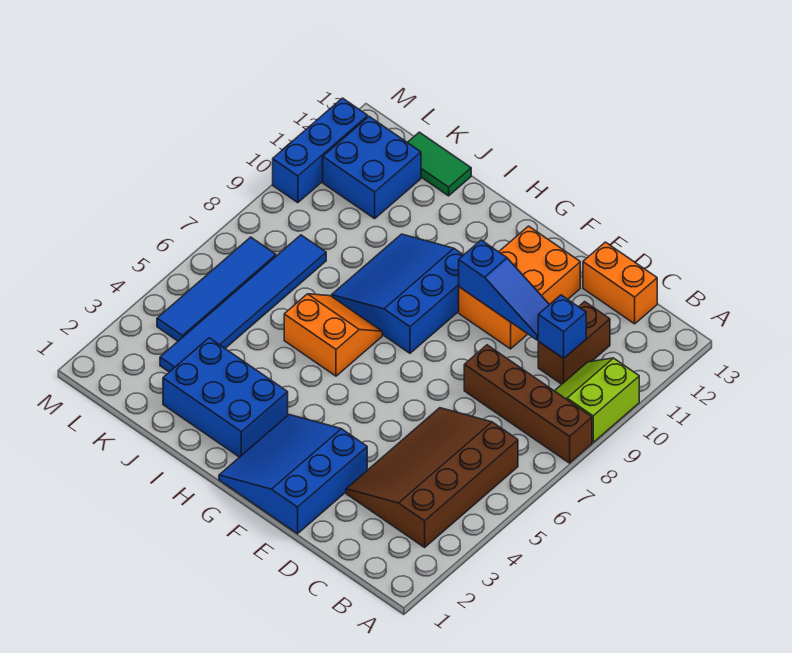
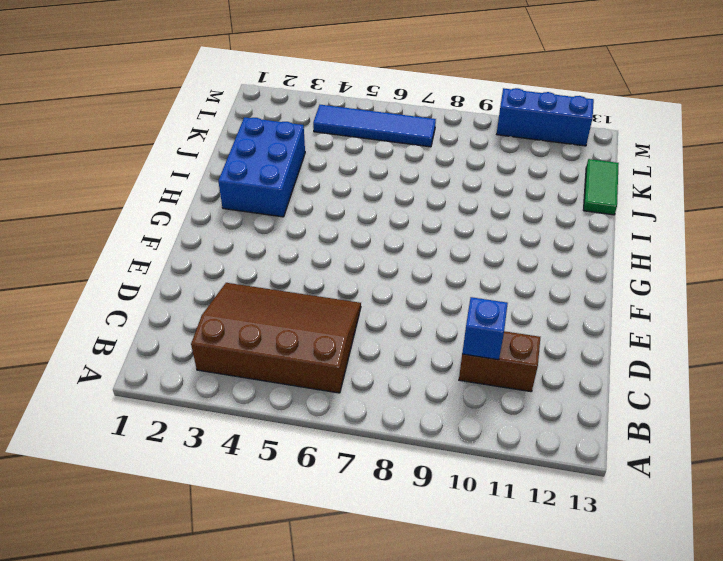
none -> brown brick A8:D8 level 1
none -> lime slope A9:B10 level 1 top A
none -> orange brick C13:D13 level 1

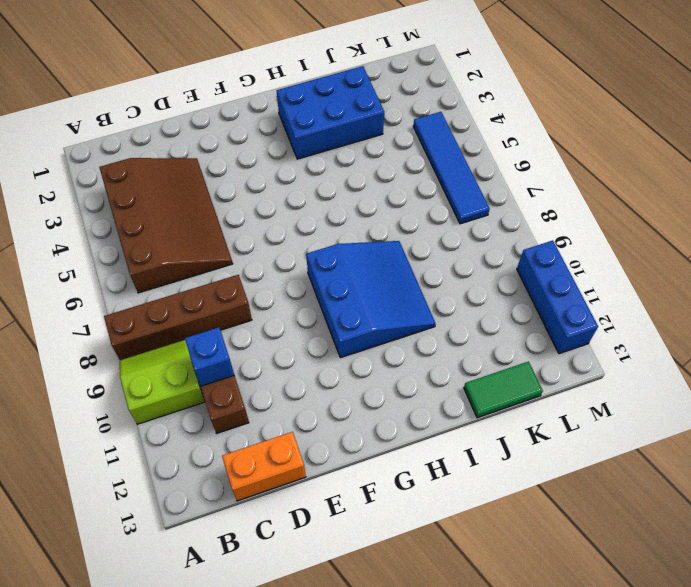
lime slope A9:B10 level 1 top 10 -> lime slope A9:B10 level 1 top A
none -> blue slope E1:G3 level 1 top E
none -> orange brick E10:F12 level 1
none -> orange slope H6:I7 level 1 top 6

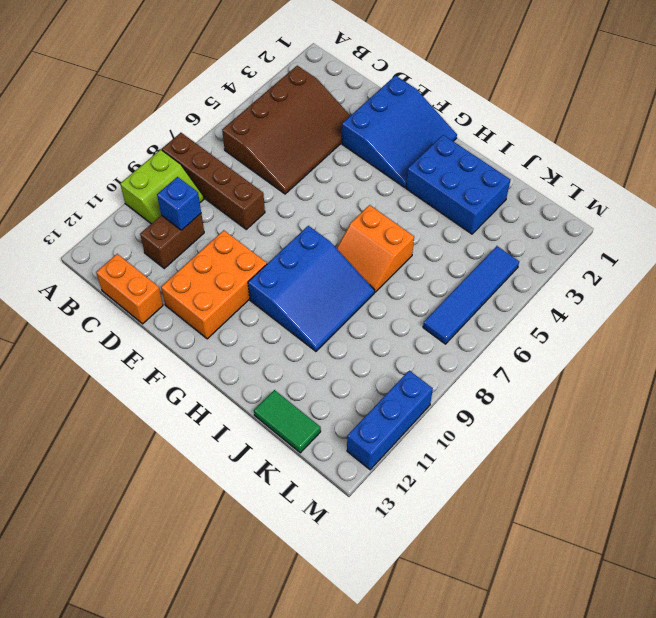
none -> blue tile K3:K8 level 1
none -> blue brick K11:L12 level 1
none -> blue slope D10:F10 level 2 top F

